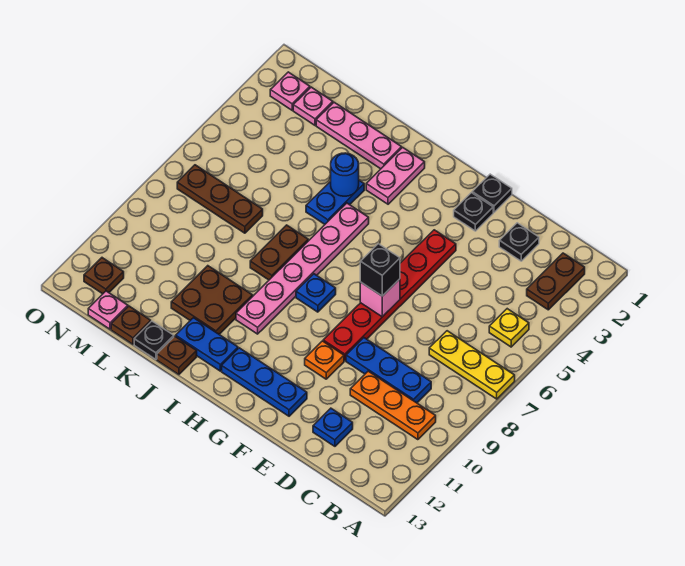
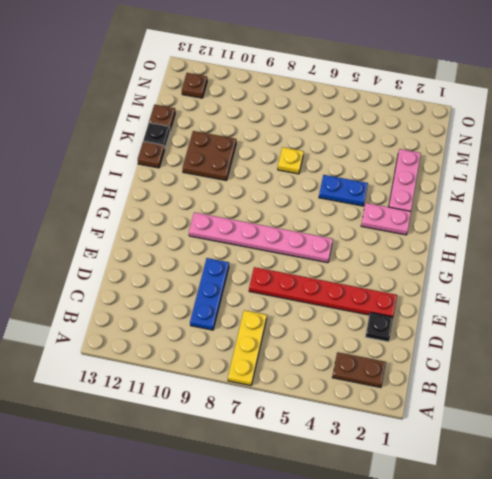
red plate E2:E7 level 1 -> red plate F4:F9 level 1
pink plate G5:G10 level 1 -> pink plate I5:I10 level 1
yellow plate K7 level 1 -> yellow plate B5 level 1
none -> orange plate B10:D10 level 1
none -> blue plate D12 level 1
none -> black plate F1 level 1
none -> black plate F2 level 1

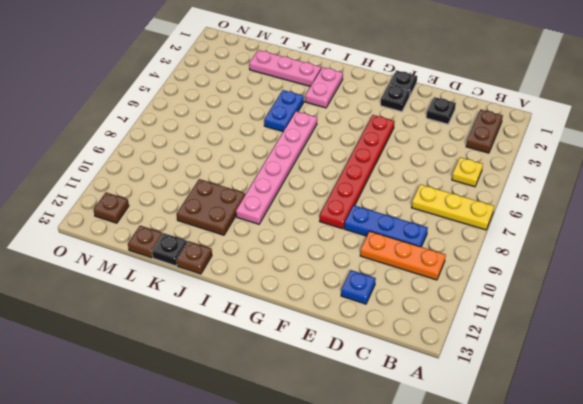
none -> orange plate F10 level 1
none -> blue plate F12:H12 level 1
none -> blue plate H8 level 1
none -> blue plate I12:J12 level 1

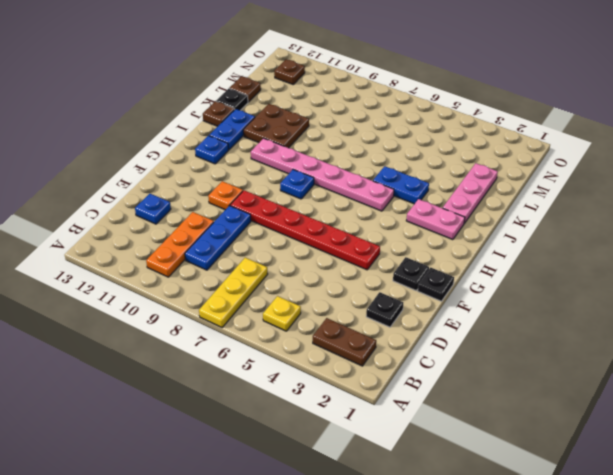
blue plate H12 level 1 -> blue plate F12:H12 level 1
none -> brown plate J7:J8 level 1
none -> brown plate L7:N7 level 1
none -> pink plate M2 level 1
none -> pink plate M13 level 1

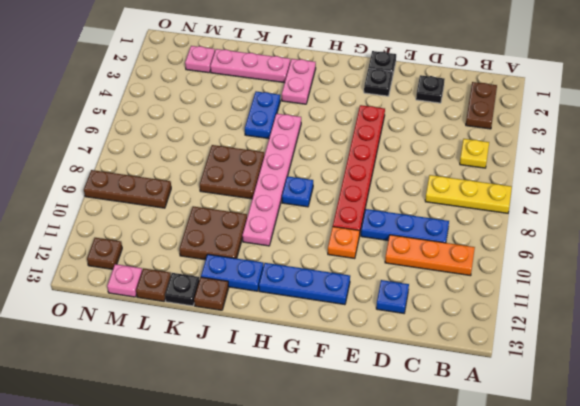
brown plate J7:K8 level 1 -> brown plate J7:J8 level 1
brown plate M9:O9 level 1 -> brown plate L7:N7 level 1
none -> pink plate N2 level 1
none -> pink brick F7 level 2
none -> blue round brick J4 level 2
none -> black brick F7 level 3

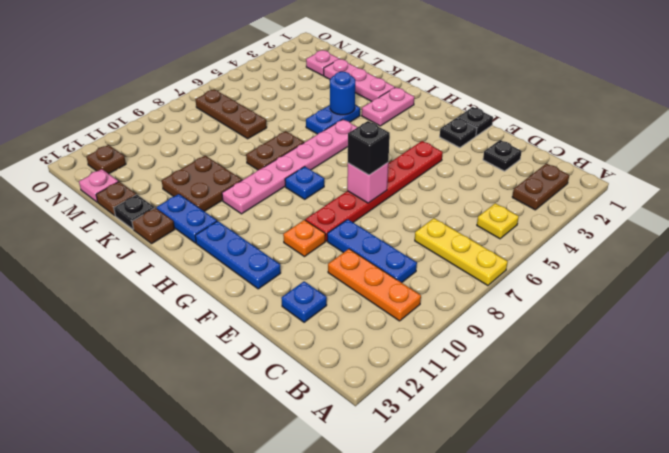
none -> pink plate N2 level 1

